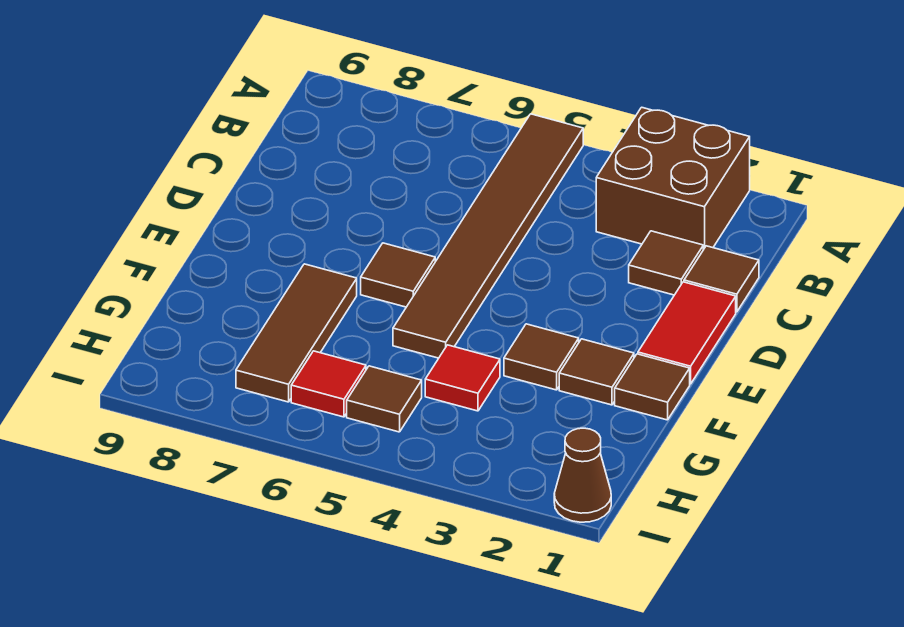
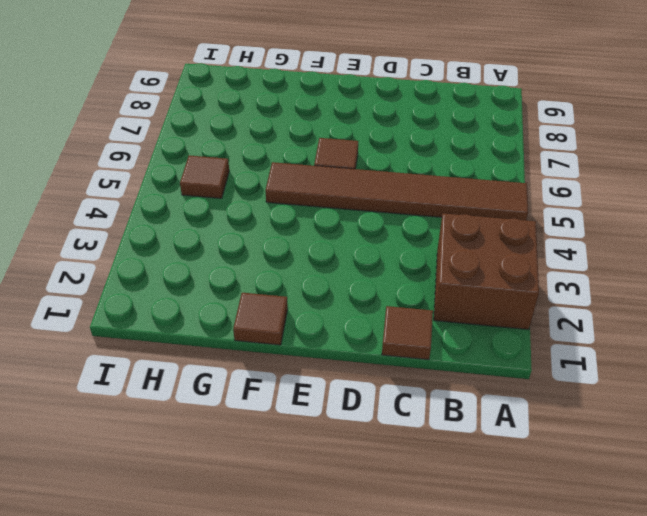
none -> brown tile C2 level 1
none -> red tile D1:E1 level 1
none -> brown tile F2 level 1

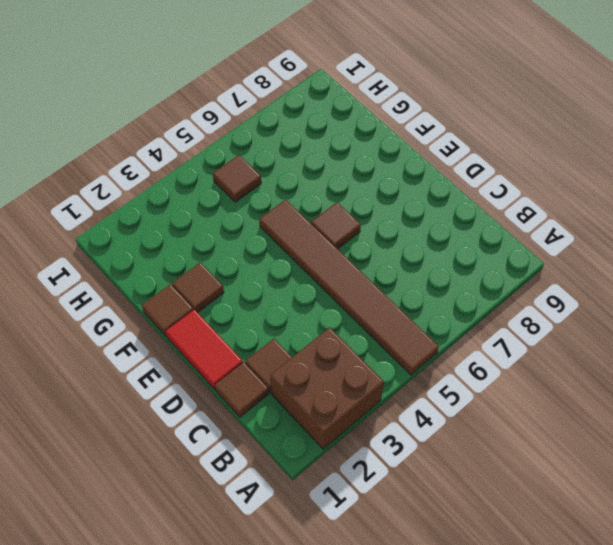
none -> brown tile F3 level 1
none -> brown tile F7:H7 level 1
none -> red tile G4 level 1

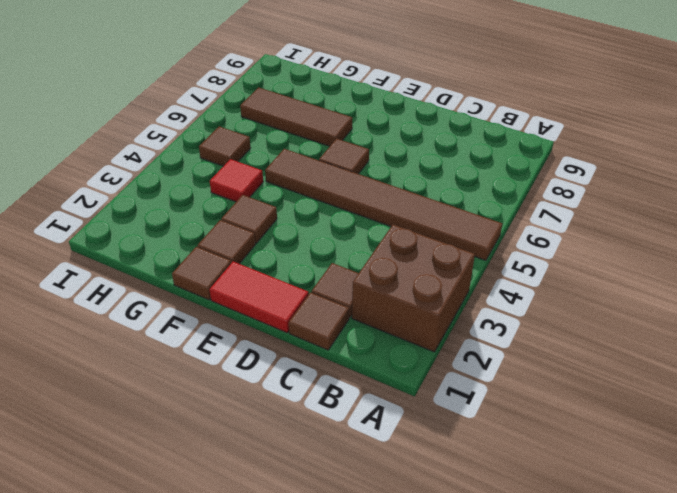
none -> red tile H6 level 1
none -> brown cone I1 level 1

